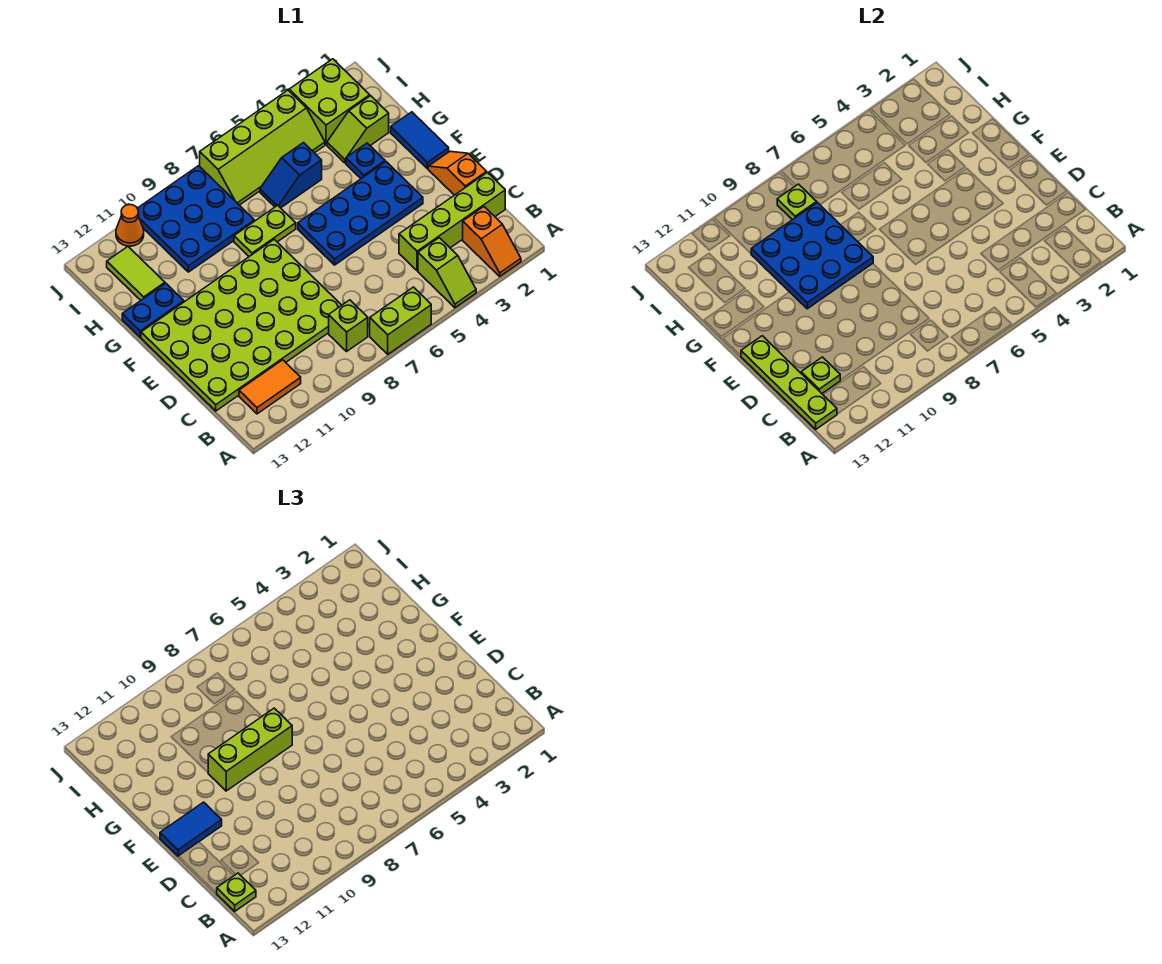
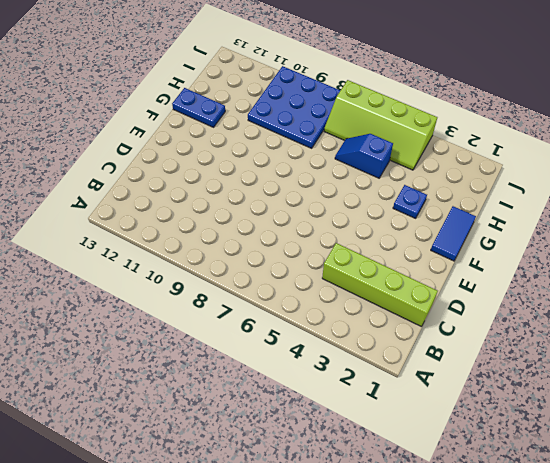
none -> orange slope A2:B2 level 1 top B
none -> lime slope A4:B4 level 1 top B
none -> lime brick A6:A7 level 1

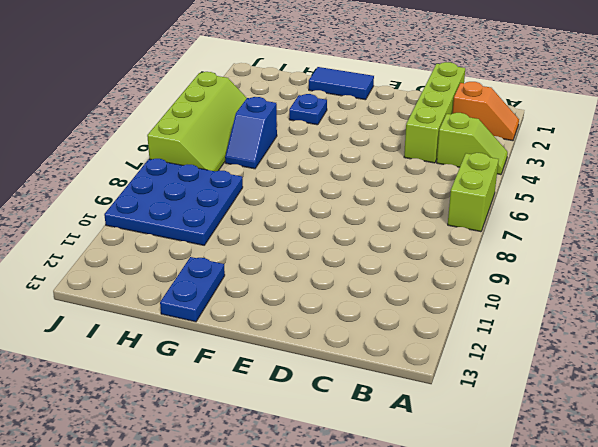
none -> lime brick B8 level 1
none -> orange tile B11:B12 level 1
none -> lime plate C8:F13 level 1

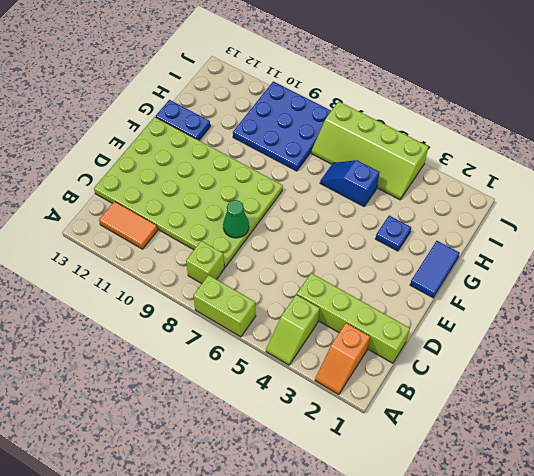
green cone D8 level 2 -> none
none -> orange slope D1:E1 level 1 top D
none -> blue plate E3:F6 level 1
none -> lime plate G7:G8 level 1

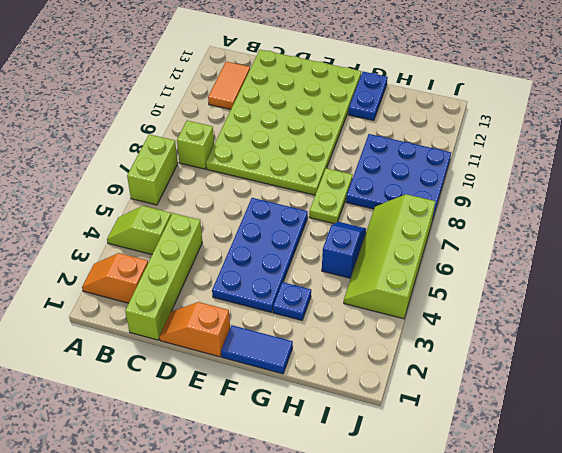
orange slope D1:E1 level 1 top E -> orange slope D1:E1 level 1 top D
none -> lime slope H2:H3 level 1 top 2
none -> lime tile H12:I12 level 1
none -> lime brick I2:J3 level 1

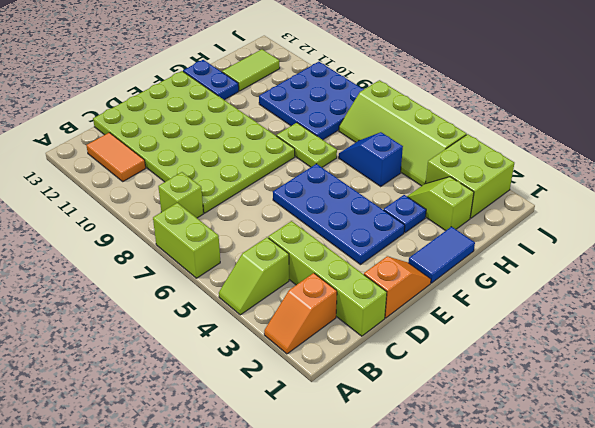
none -> orange cone J11 level 1
none -> lime plate B13:E13 level 2
none -> lime plate C12 level 2

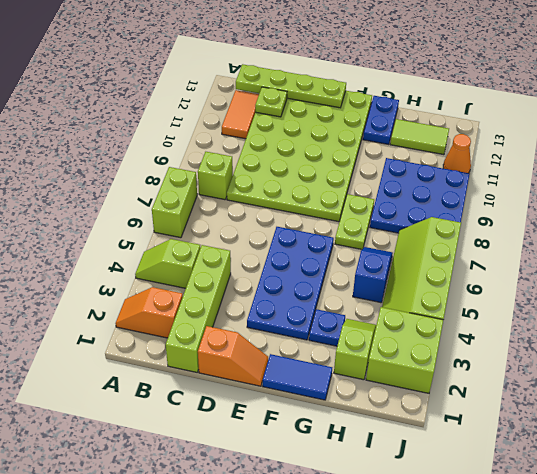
none -> blue plate F8:H10 level 2
none -> lime plate I8 level 2
none -> lime plate B13 level 3

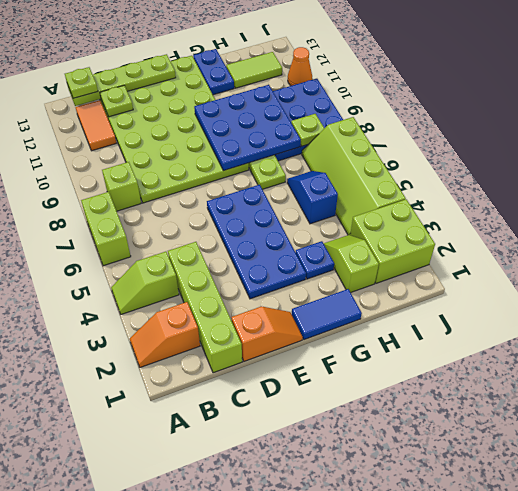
none -> blue tile E12:E13 level 3
none -> lime brick F8:F10 level 3

